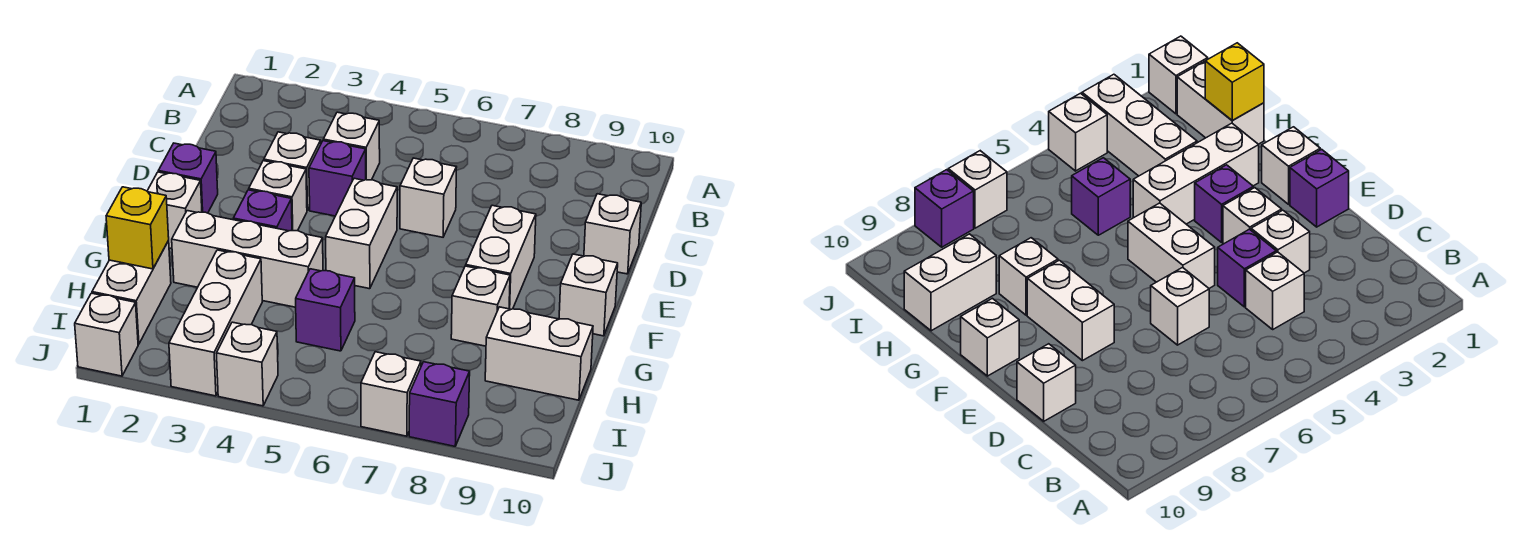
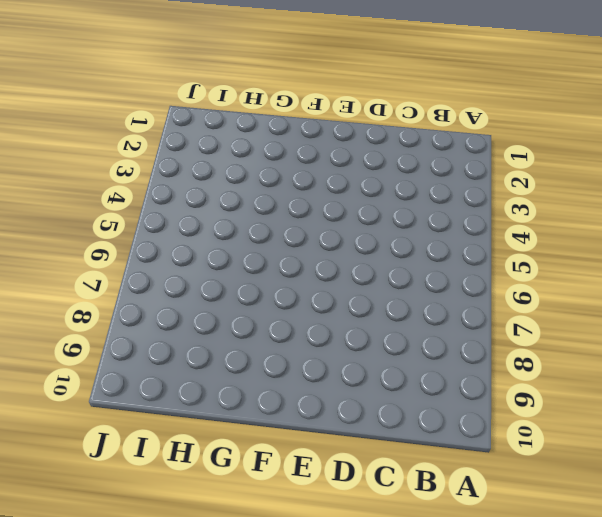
none -> white brick C4 level 1
none -> white brick D3 level 1
none -> purple brick D4 level 1

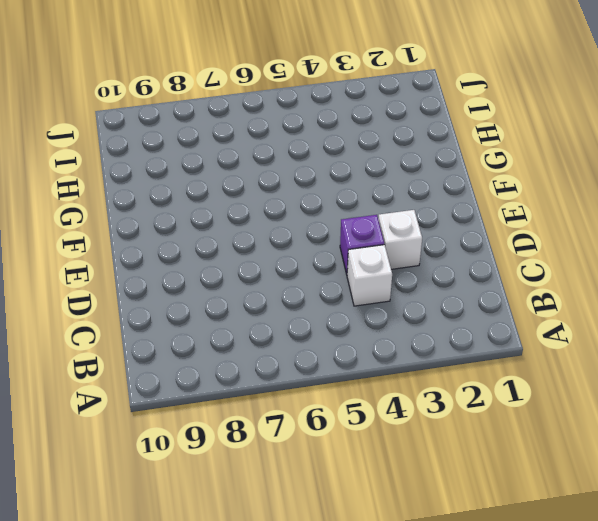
none -> white brick D6 level 1
none -> white brick D10 level 1
none -> purple brick E1 level 1

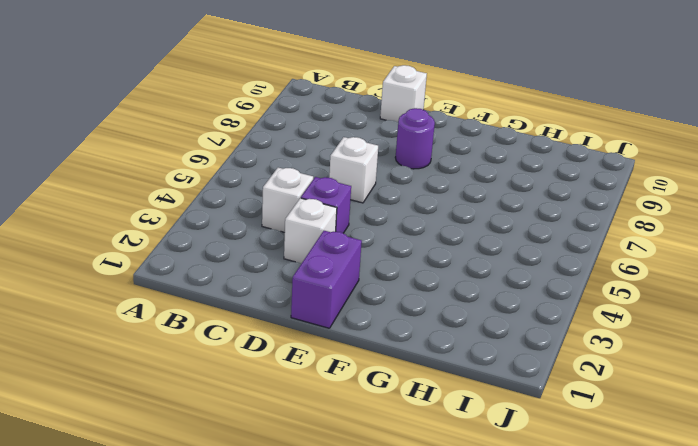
purple brick E1:E2 level 1 -> purple brick E1 level 1
purple round brick E8 level 1 -> white brick E8:F8 level 1
none -> white brick E3 level 1
none -> white brick E5:F5 level 1
none -> white brick F1 level 1

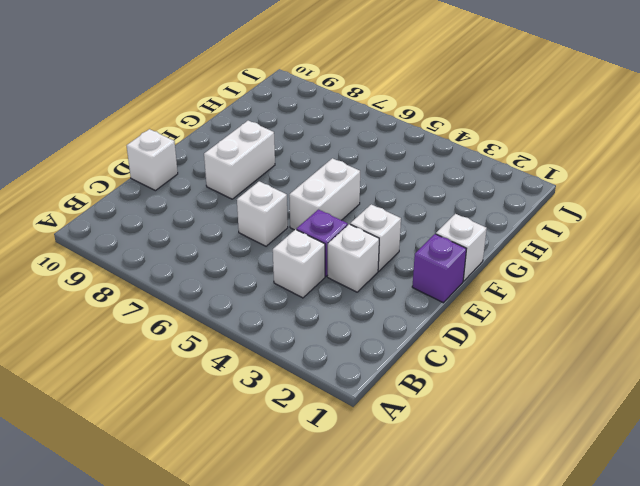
none -> purple brick F3 level 1
none -> white brick F10 level 1
none -> white brick G2:G4 level 1

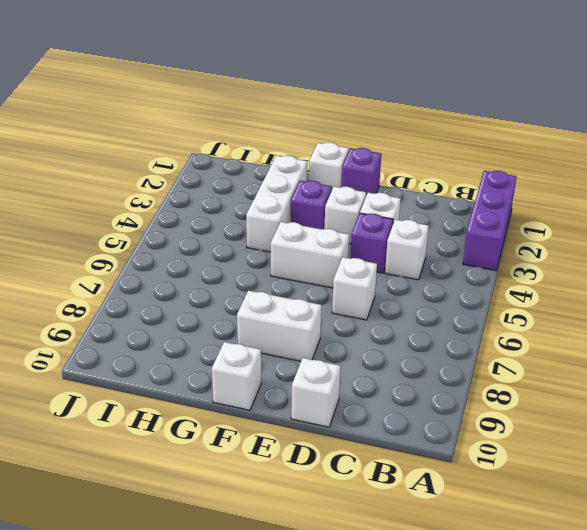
purple brick A1:A3 level 1 -> none
none -> white brick G8 level 1
none -> white brick H1:I1 level 1
none -> white brick H3:J3 level 1

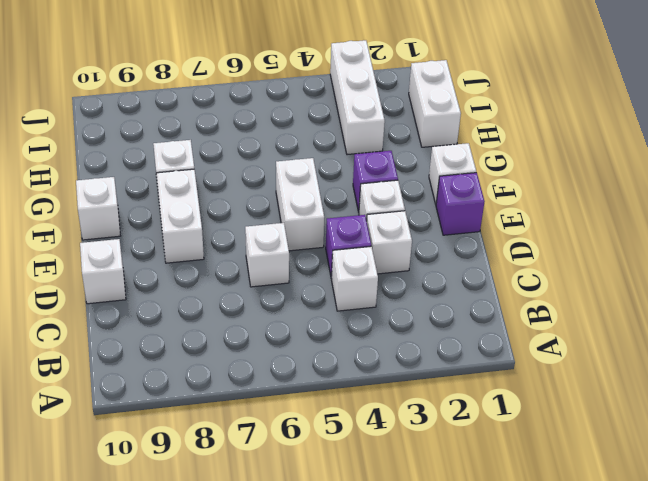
none -> white brick G2:G4 level 1
none -> purple brick H5 level 1
none -> white brick H9:H10 level 1

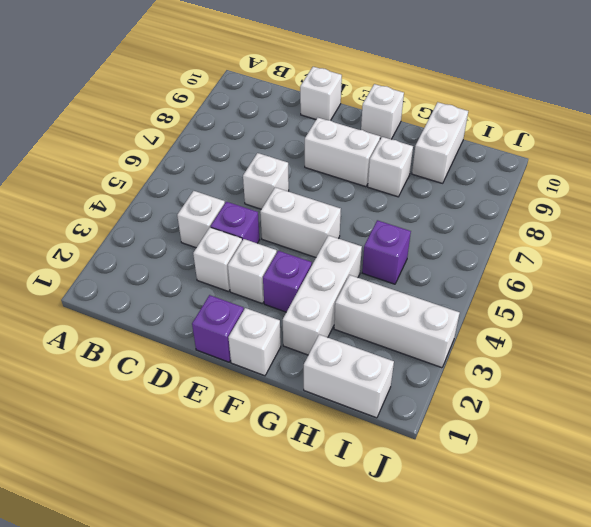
none -> white brick J1 level 1
none -> white brick J4 level 1
none -> white brick J7 level 1

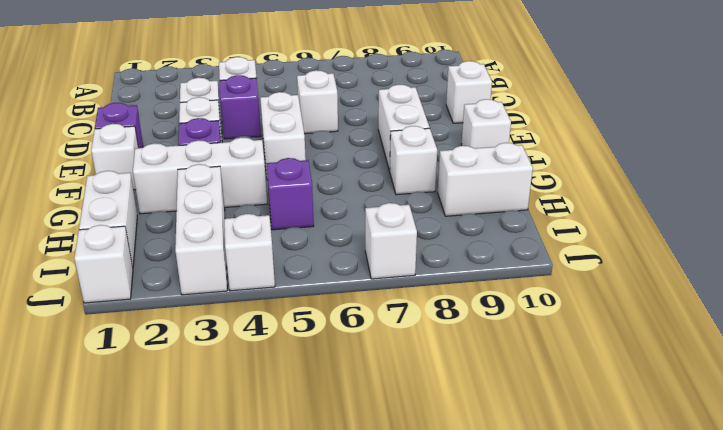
none -> purple brick J8 level 1
none -> yellow brick H1 level 2

